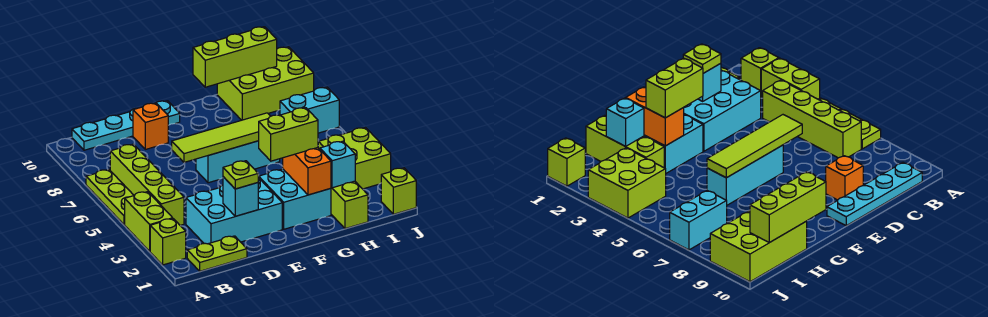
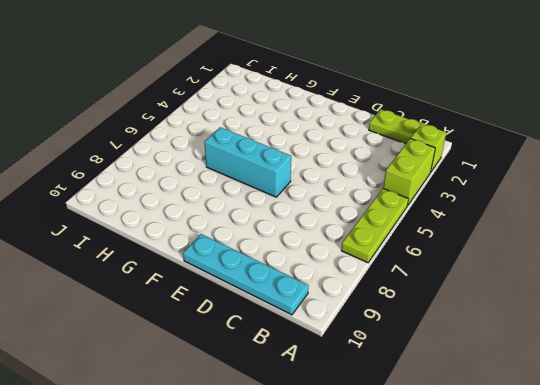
none -> lime brick B4:B7 level 1
none -> cyan brick C2:E3 level 1
none -> orange brick D9 level 1

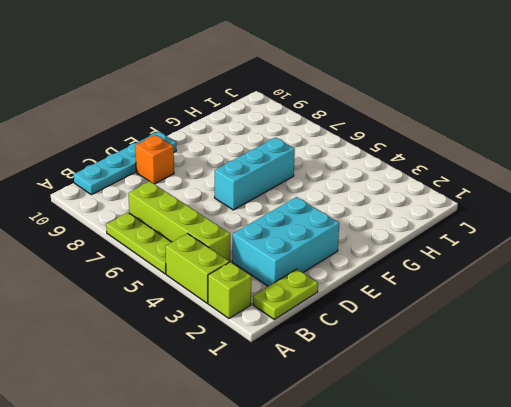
none -> cyan brick F2:G3 level 1
none -> lime brick H1:H3 level 1
none -> lime brick H9:J10 level 1

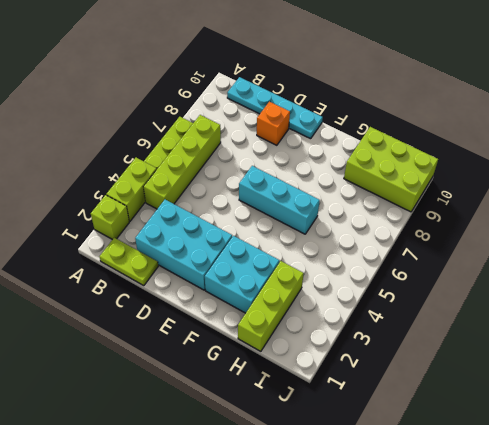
none -> lime brick I3:J4 level 1
none -> cyan brick I7:J7 level 1
none -> lime brick J1 level 1

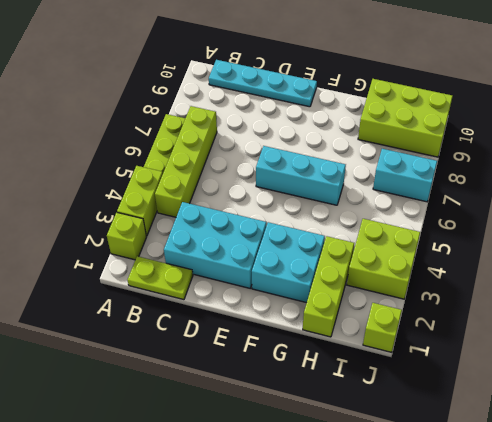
none -> orange brick D9 level 1
none -> cyan brick D2 level 2
none -> lime tile D6:G6 level 2

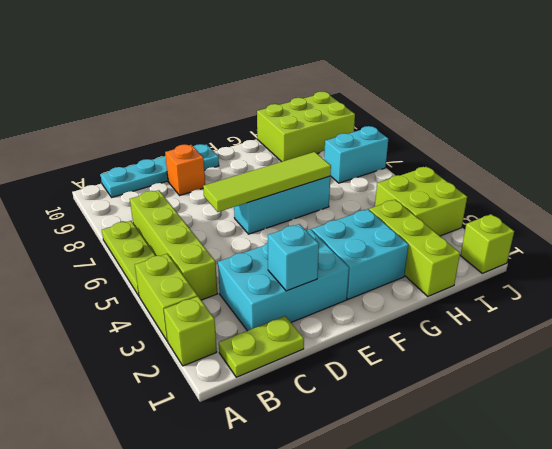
none -> orange brick G2:G3 level 2
none -> lime brick G10:I10 level 2
none -> cyan brick H2 level 2

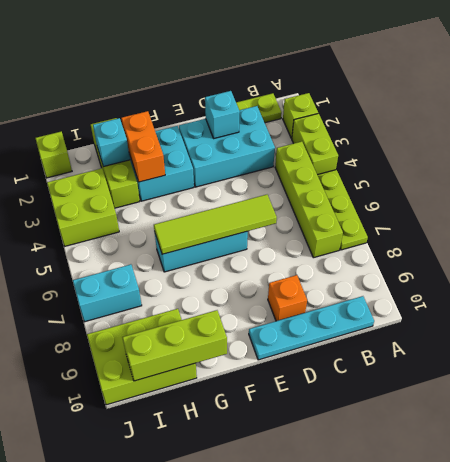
none -> lime plate D2 level 3
none -> lime brick F3:G3 level 3

